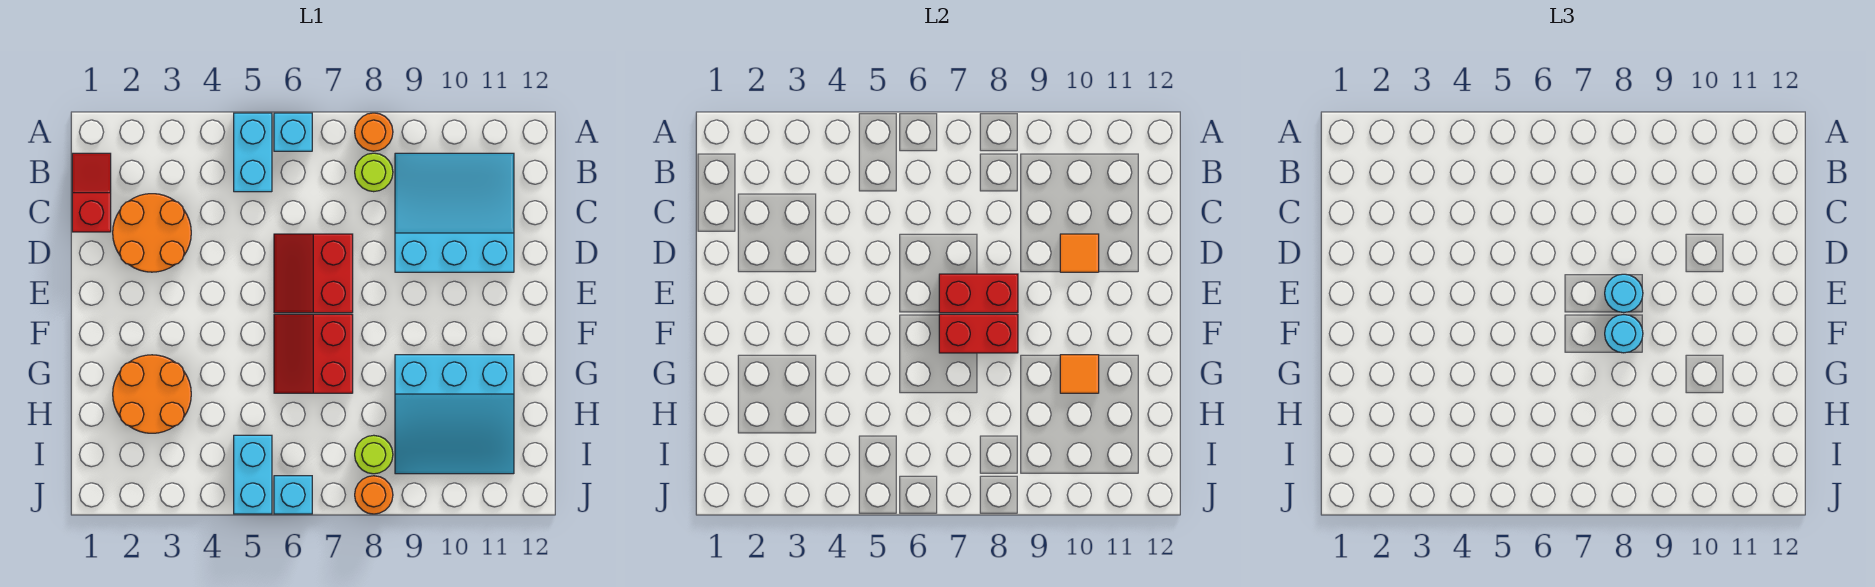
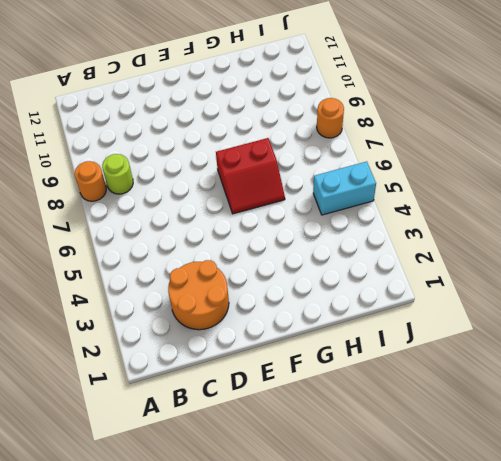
none -> cyan brick A5:B5 level 1
none -> cyan brick A6 level 1
none -> red slope B1:C1 level 1 top C

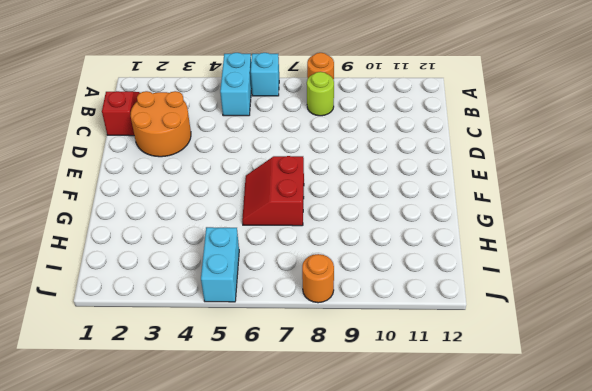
none -> cyan slope B9:D11 level 1 top D
none -> red slope D6:E7 level 1 top 7
none -> orange round brick G2:H3 level 1

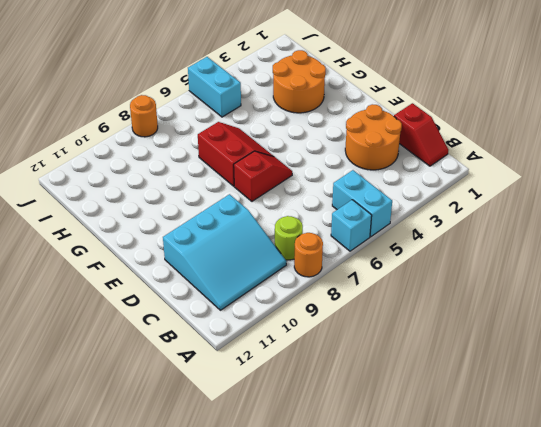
red slope E6:E7 level 1 top 7 -> red slope D6:E7 level 1 top 7
none -> cyan slope G9:I11 level 1 top G
none -> lime round brick I8 level 1
none -> cyan brick J6 level 1

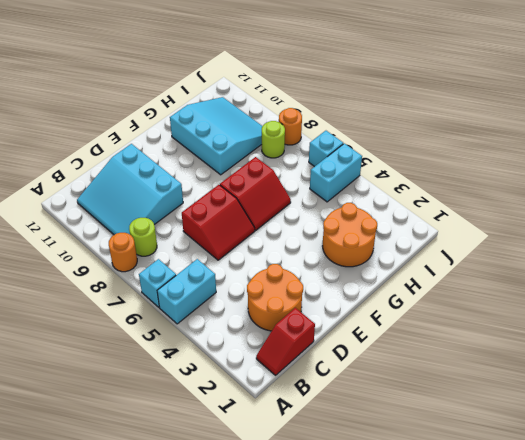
none -> orange tile D10 level 2
none -> red brick E7:E8 level 2
none -> red brick F7:F8 level 2

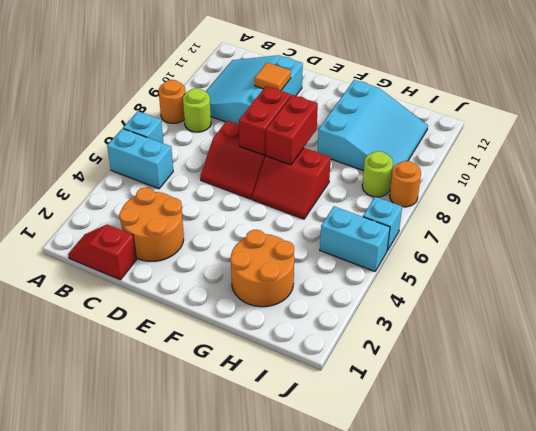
none -> orange tile G10 level 2
none -> cyan round brick E8 level 3
none -> cyan round brick F8 level 3

